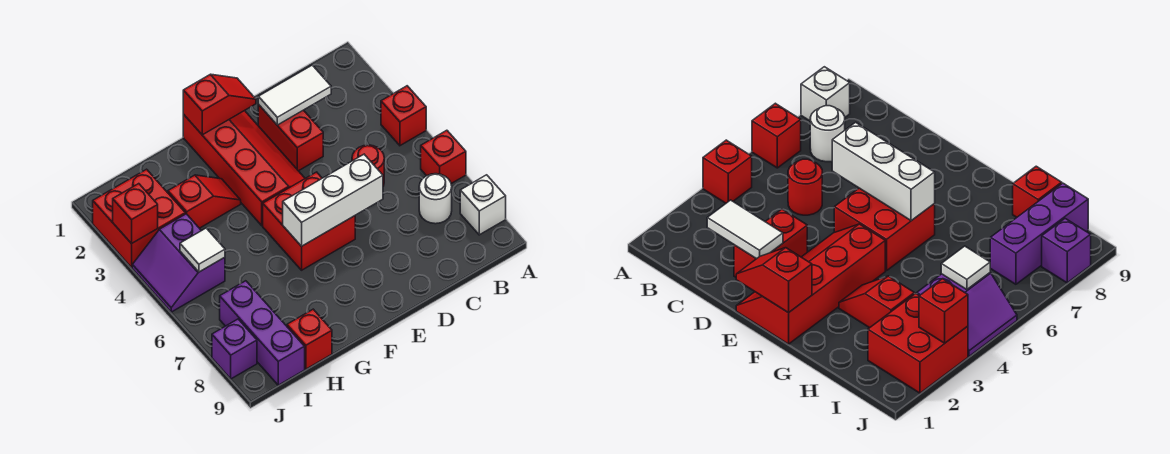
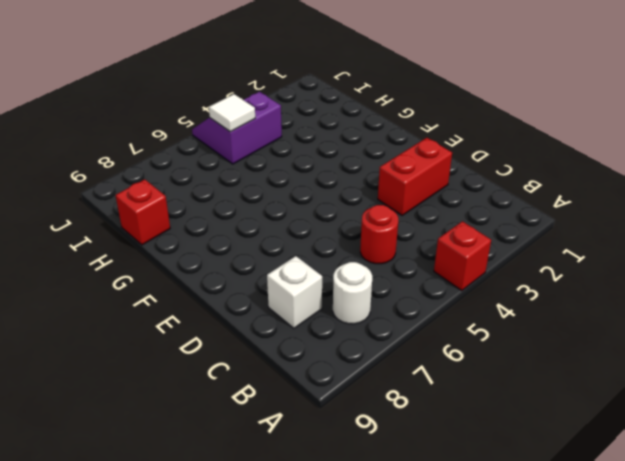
white brick C8 level 1 -> white brick A8 level 1
none -> red brick A6 level 1
none -> red slope E1:F4 level 1 top F
none -> red brick E5:F6 level 1

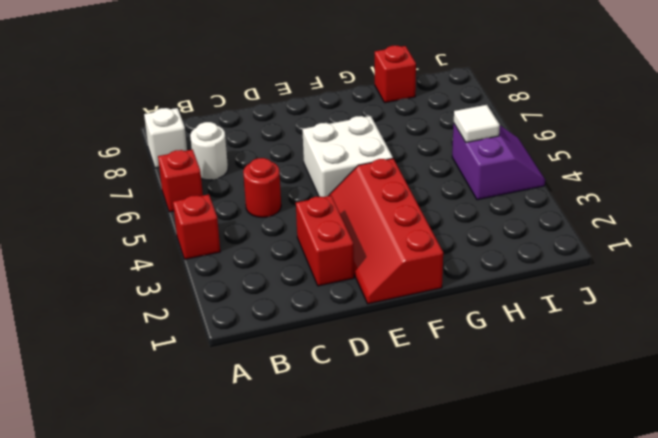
white brick E5:F6 level 1 -> red brick E5:F6 level 1
none -> red slope G3:H3 level 1 top H
none -> red brick I2:J3 level 1
none -> purple brick I7:I9 level 1

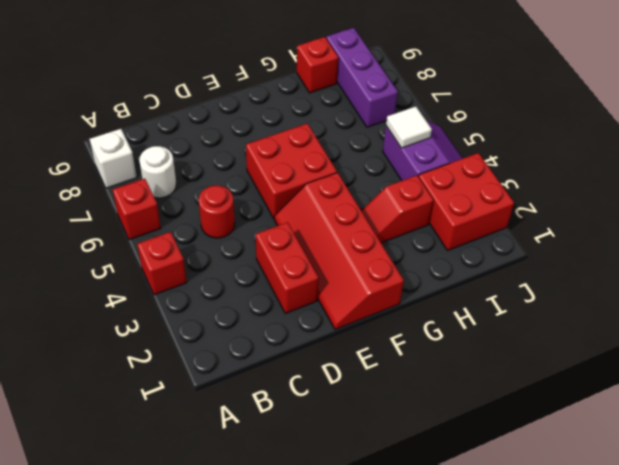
none -> purple brick J8 level 1
none -> white tile C2:D2 level 2
none -> white brick D6:F6 level 2

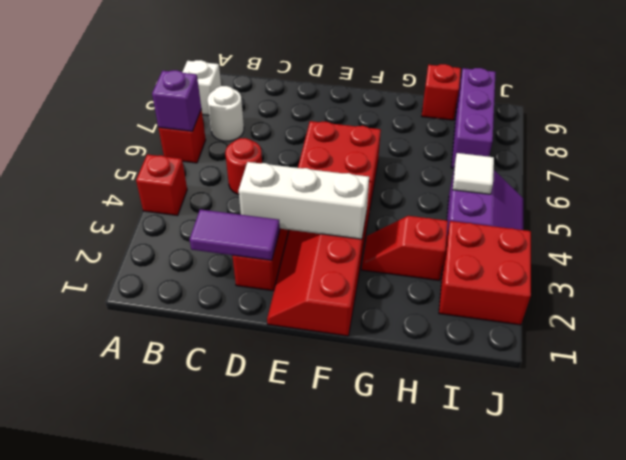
purple brick A6 level 2 -> purple brick J8 level 1
purple tile C2:D2 level 2 -> white tile C2:D2 level 2
white brick D3:F3 level 2 -> white brick D6:F6 level 2
none -> red slope E1:F1 level 2 top F
none -> red brick J3 level 2

